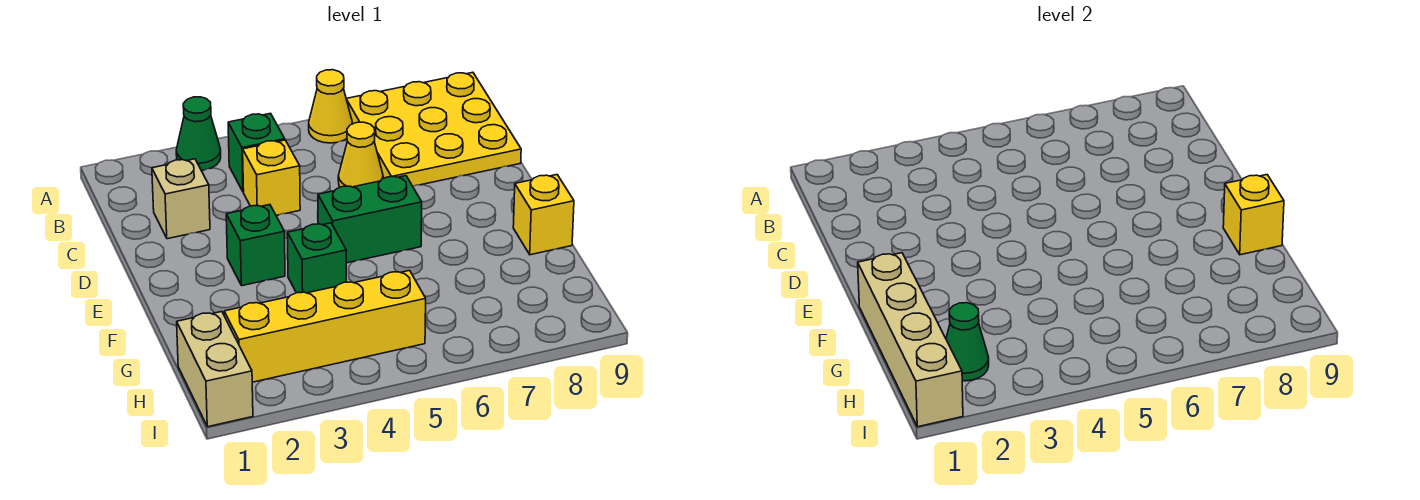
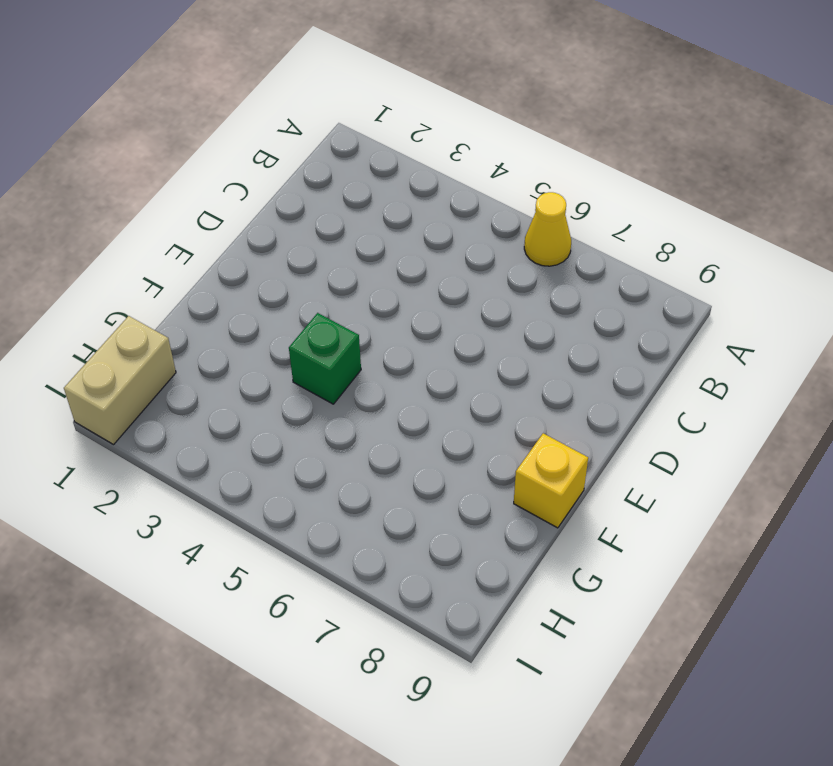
none -> green cone A3 level 1
none -> yellow plate A7:C9 level 1
none -> green brick B4 level 1

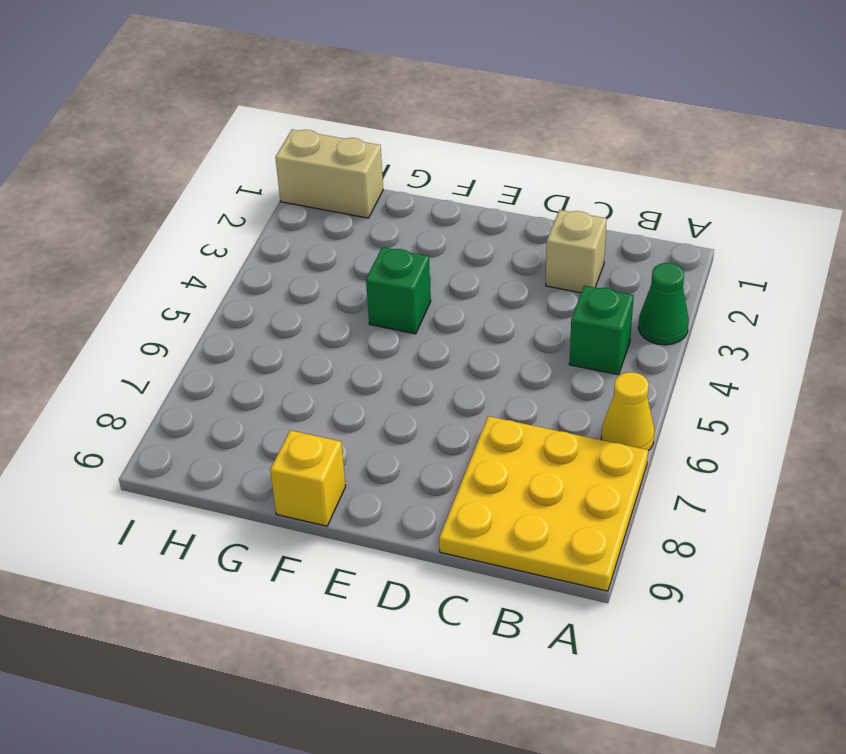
none -> yellow brick C4 level 1
none -> yellow cone C6 level 1
none -> green brick E3 level 1

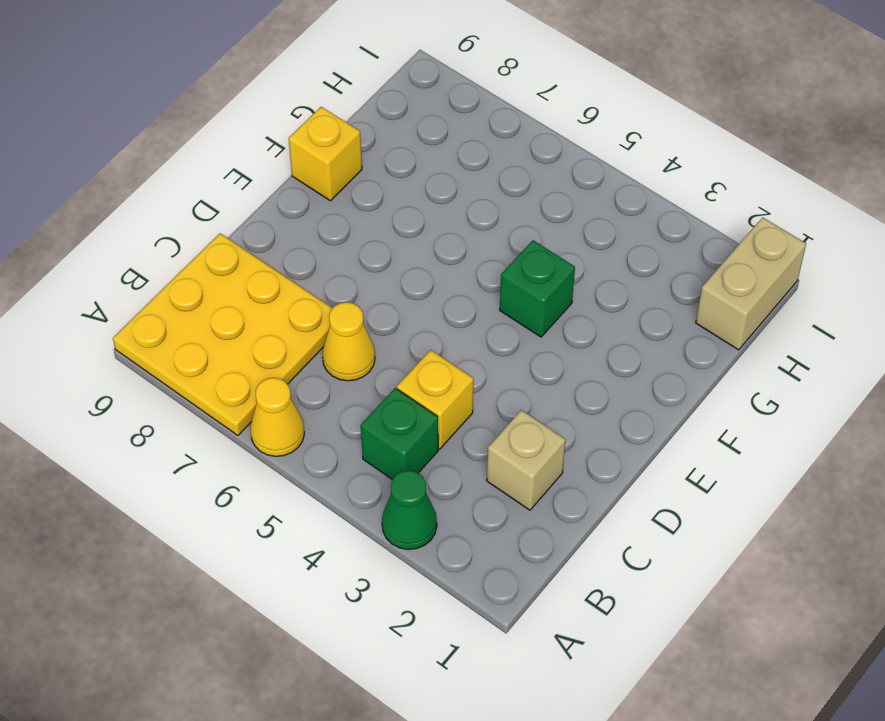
none -> green brick E3 level 1
none -> green brick E5:E6 level 1
none -> yellow brick H2:H5 level 1

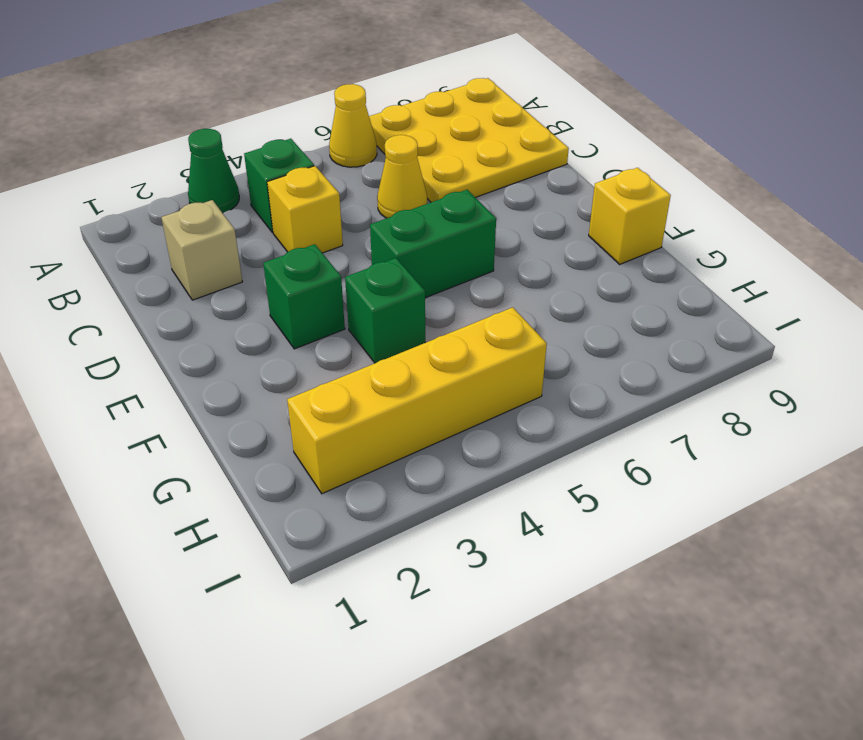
none -> tan brick H1:I1 level 1
none -> tan brick F1:I1 level 2
none -> yellow brick F9 level 2

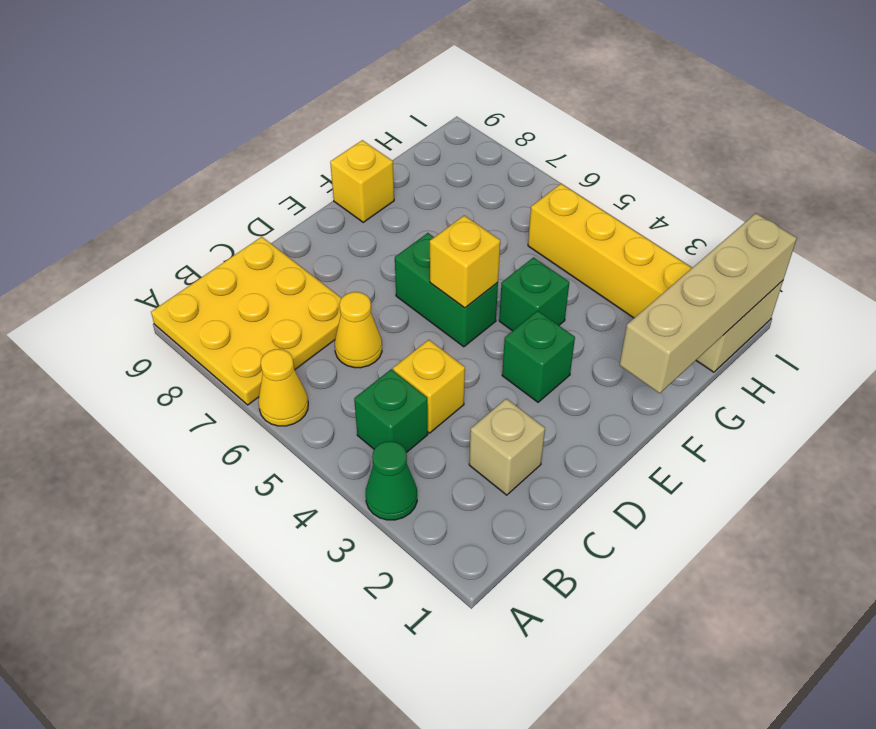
yellow brick E5 level 2 -> yellow brick F9 level 2
none -> green cone H2 level 2

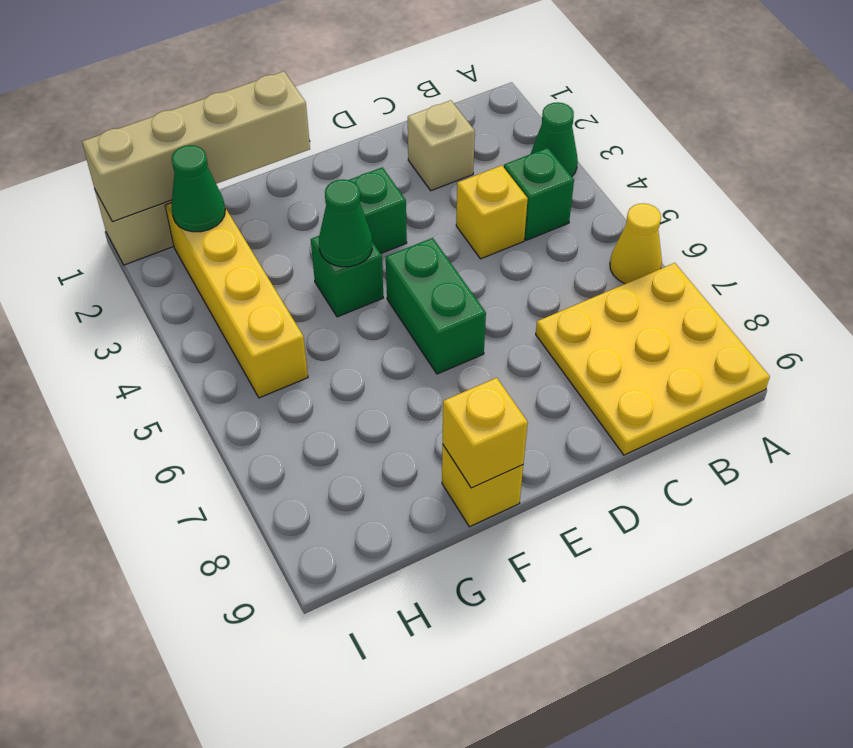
green cone F4 level 2 -> none
none -> yellow cone C6 level 1

